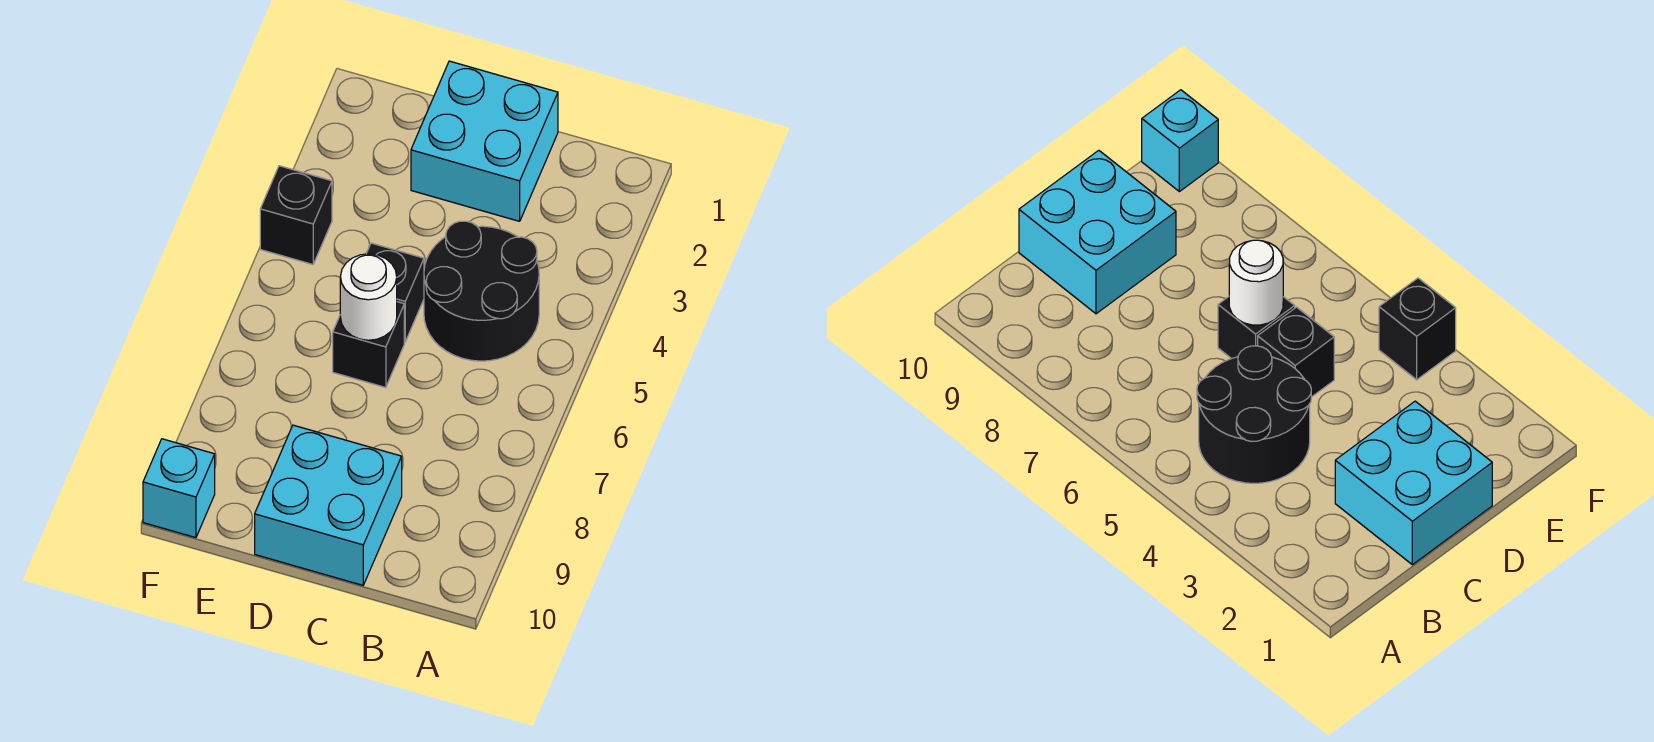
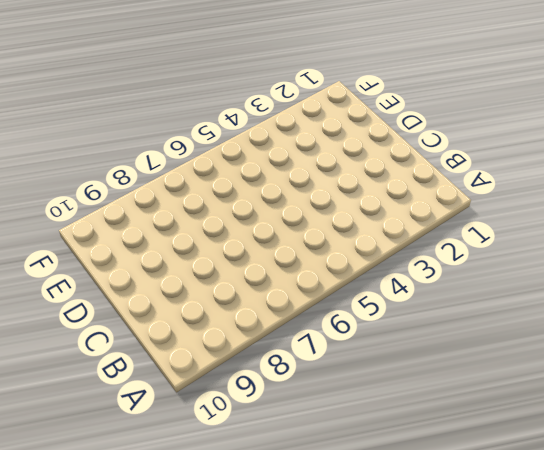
none -> black round brick B4:C5 level 1
none -> cyan brick C1:D2 level 1

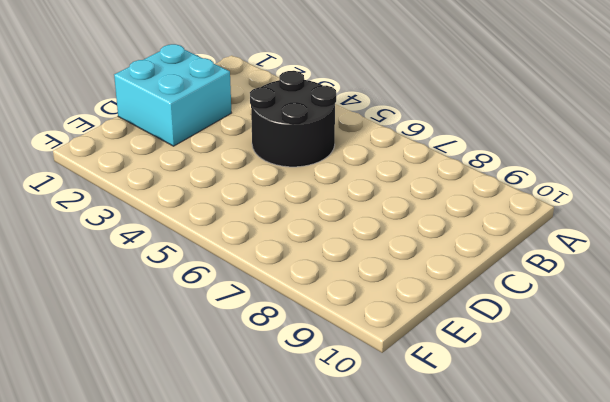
none -> cyan brick C9:D10 level 1
none -> black brick D5 level 1

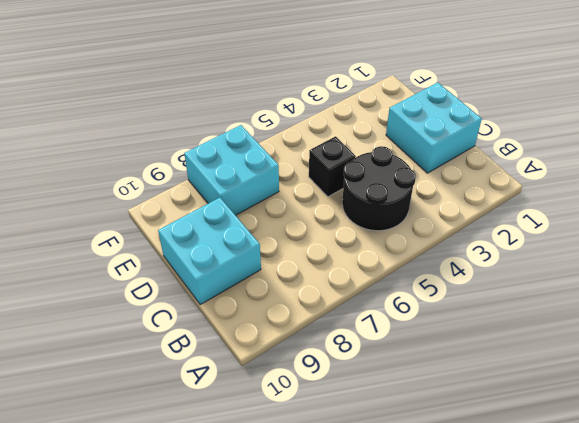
cyan brick E7:F8 level 1 -> none
none -> black brick D6 level 1
none -> black brick F4 level 1

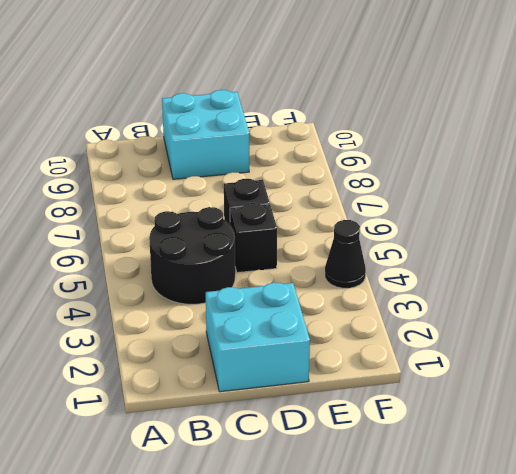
black cone F4 level 1 -> black brick F4 level 1
none -> cyan brick F10 level 1
none -> white round brick D6 level 2

